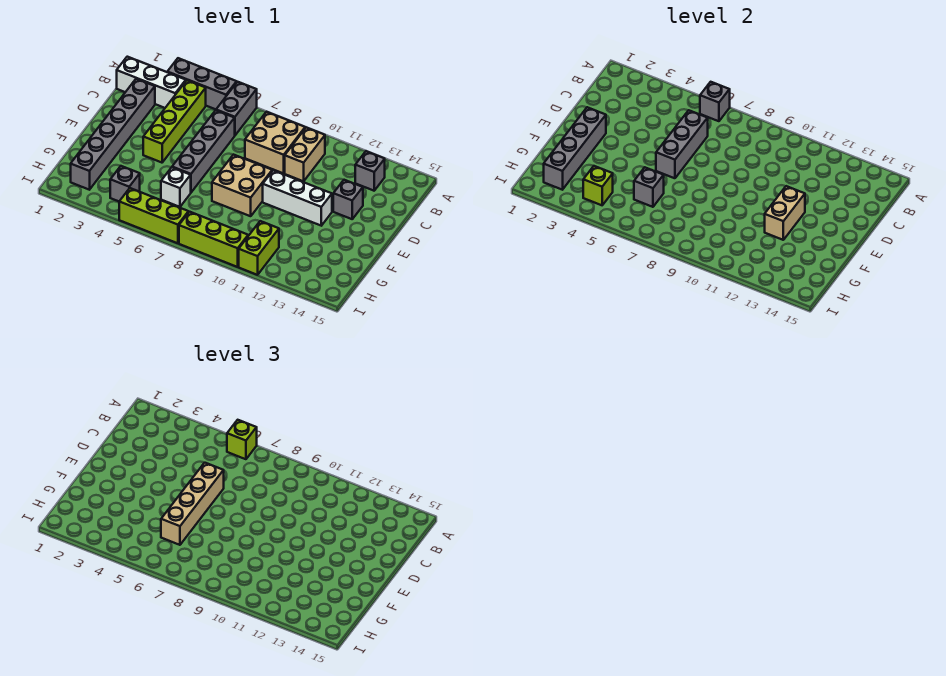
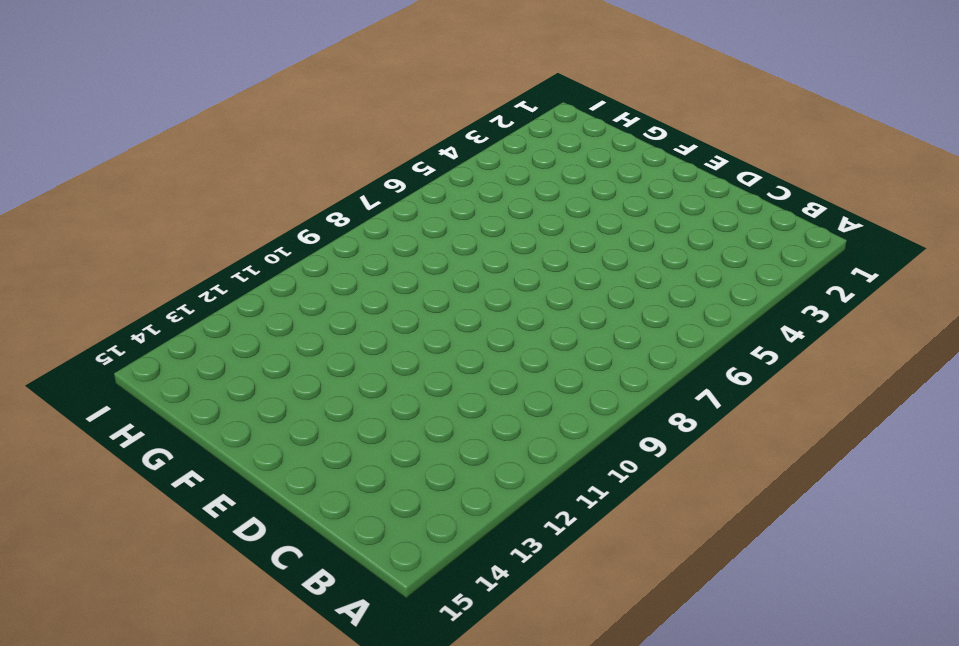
none -> grey brick A3:A5 level 1
none -> grey brick A6:B6 level 1
none -> white brick B1:B3 level 1

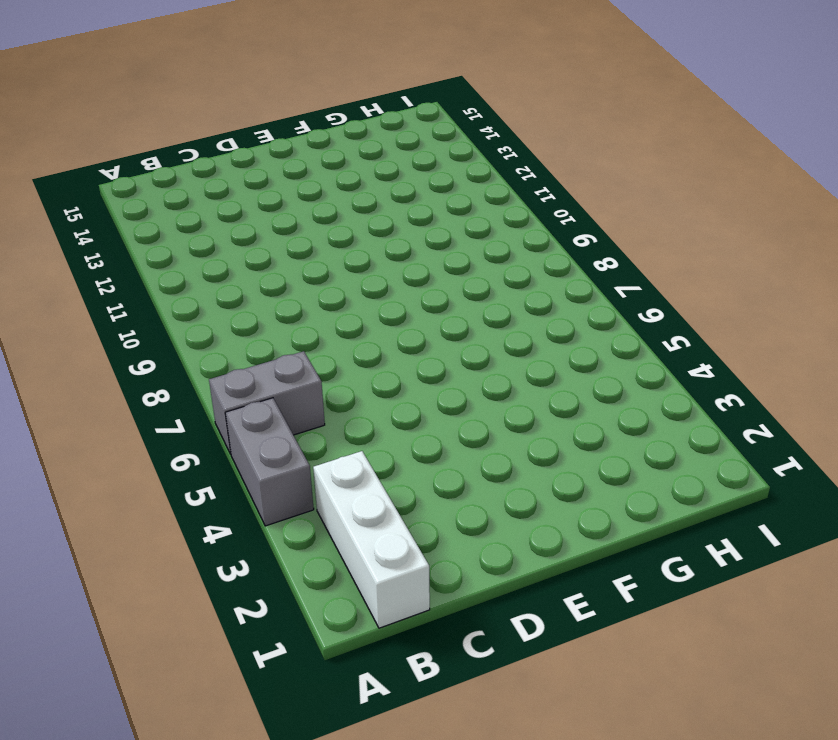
grey brick A4:A5 level 1 -> grey brick A3:A5 level 1
none -> lime brick B4:E4 level 1
none -> tan brick B8:C9 level 1
none -> tan brick B10:C10 level 1

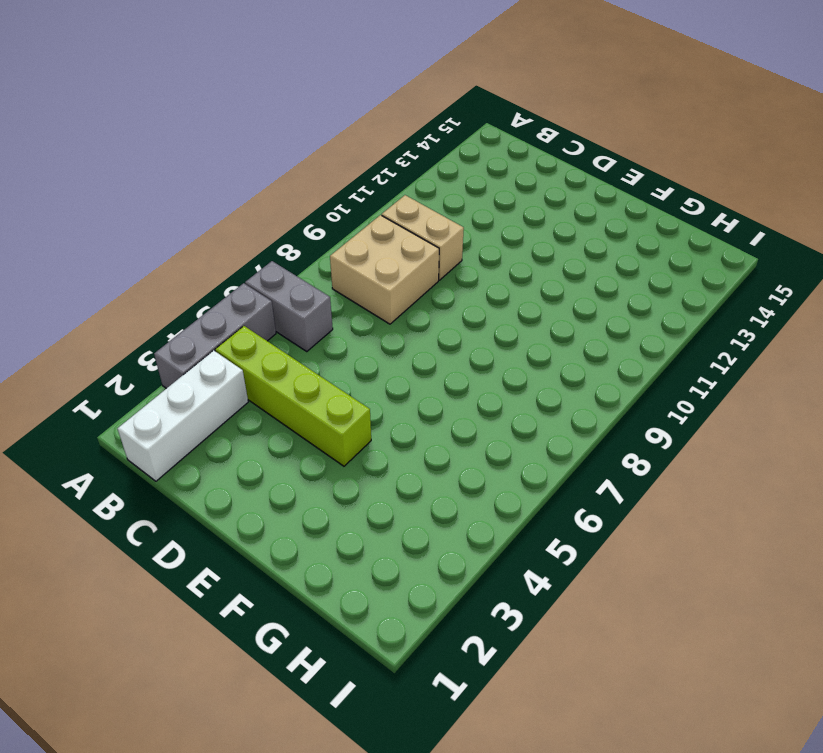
none -> grey brick B13 level 1
none -> grey brick C2:H2 level 1
none -> grey brick C6:F6 level 1

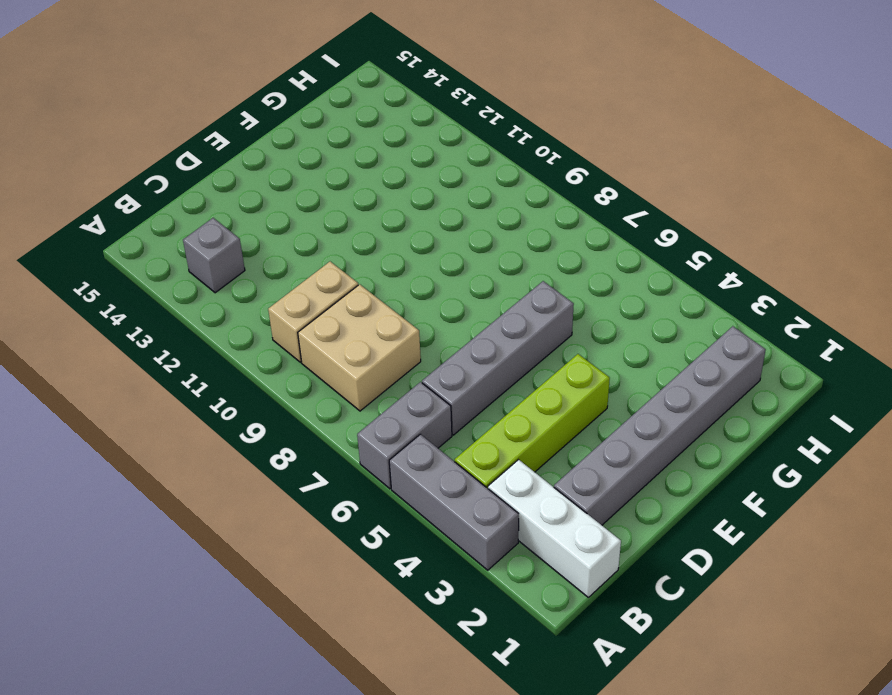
none -> grey brick D13 level 1
none -> tan brick E8:F9 level 1
none -> white brick E10:E12 level 1

